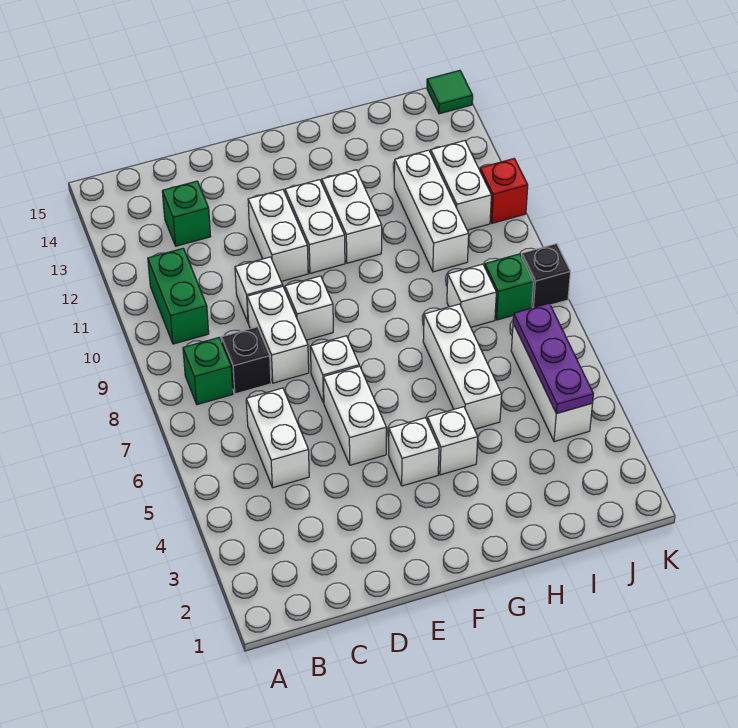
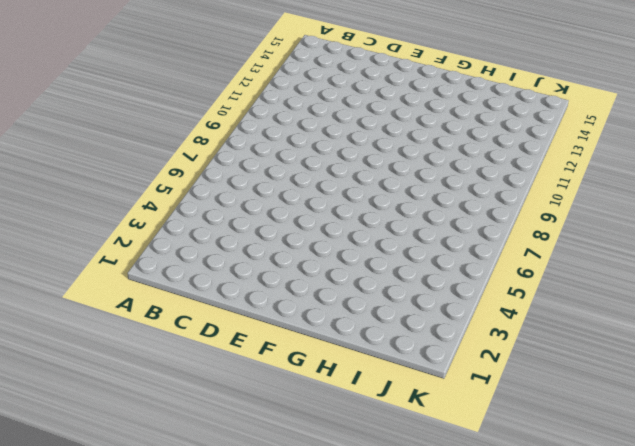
none -> green brick B8 level 1
none -> green brick B10:B11 level 1
none -> white brick C5:C6 level 1

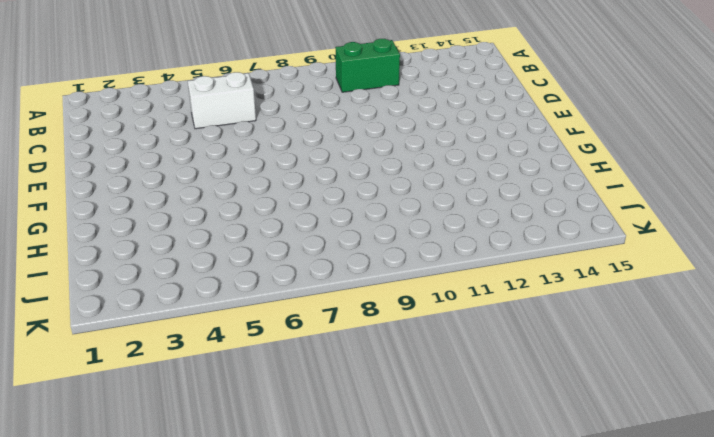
none -> green brick B8 level 1
none -> black brick C8 level 1
none -> green brick C13 level 1

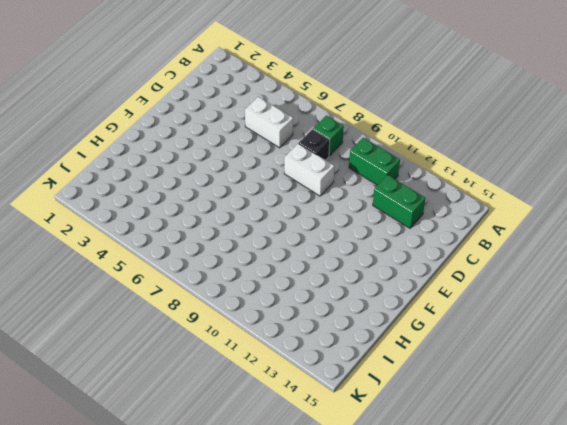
green brick C12:C13 level 1 -> green brick C13 level 1
none -> white brick D10 level 1
none -> white brick E5:E6 level 1
none -> white brick E7 level 1

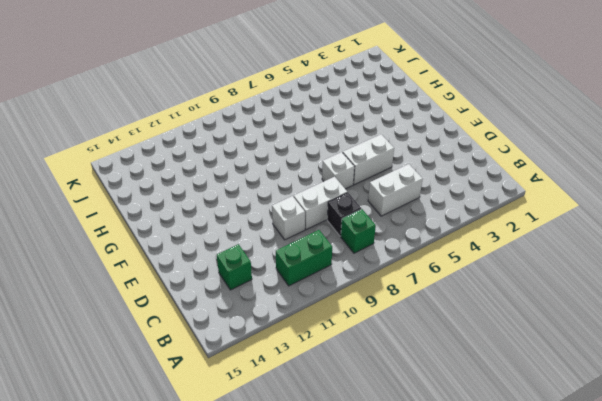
none -> white brick E9 level 1
none -> white brick E11:E12 level 1
none -> white brick F4 level 1

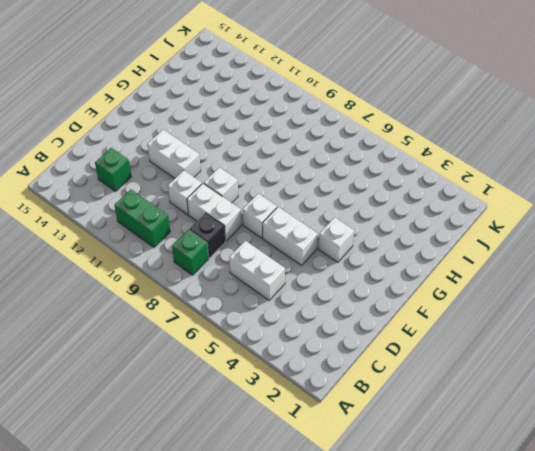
none -> white brick F11:F12 level 1
none -> white brick G4 level 1
none -> white brick G11:G12 level 1

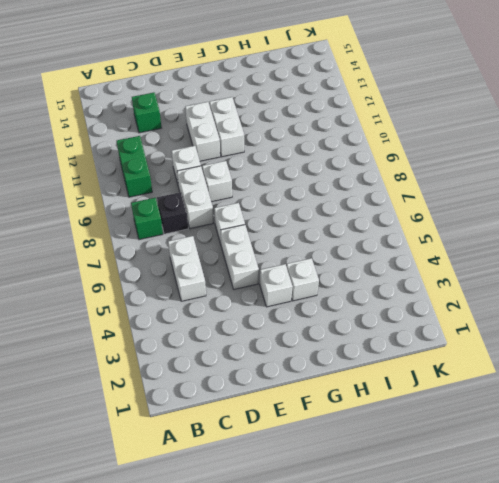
none -> white brick G11:G12 level 1
none -> white brick H5:H7 level 1
none -> white brick I8 level 1

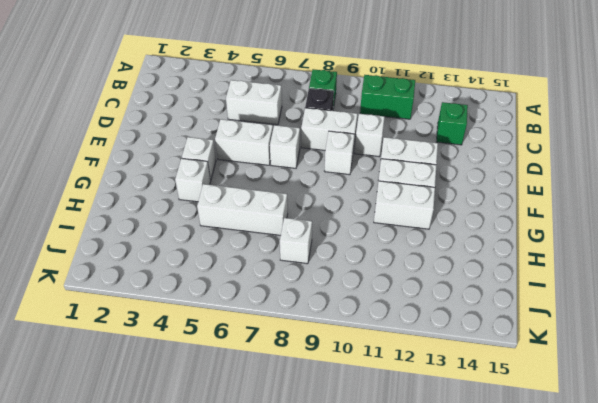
none -> white brick I10:I12 level 1
none -> white brick J4:J6 level 1
none -> green brick J8 level 1

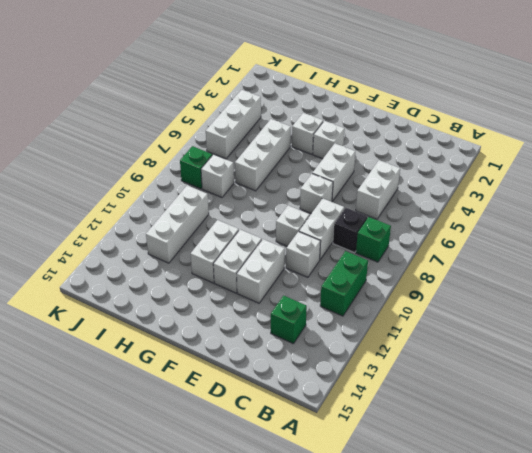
none -> white brick J11:J12 level 1
none -> black brick K8 level 1
none -> red brick K11 level 1

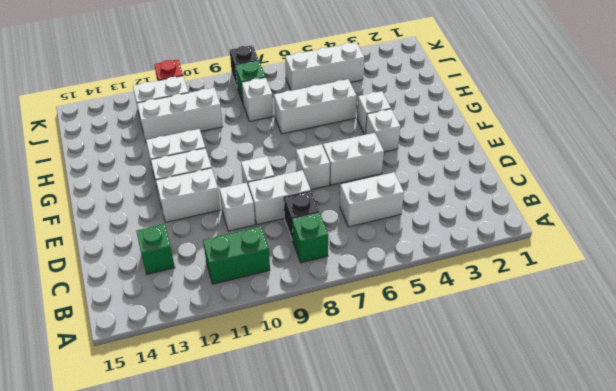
none -> green tile K15 level 1
none -> purple plate J4:J6 level 2

